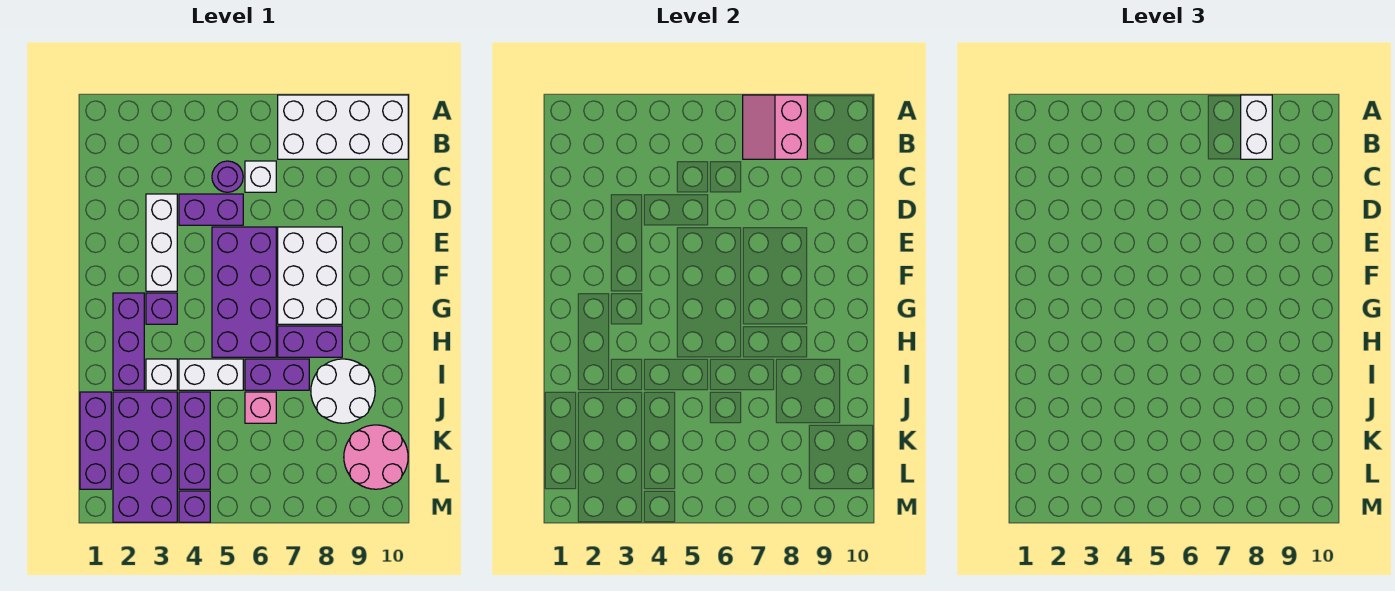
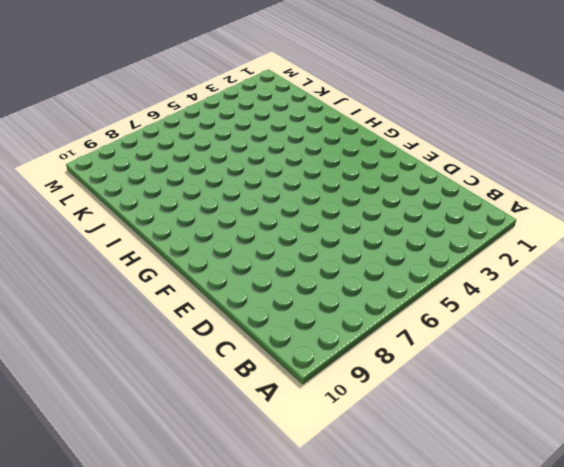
none -> white brick A7:B10 level 1
none -> purple round brick C5 level 1
none -> white brick C6 level 1

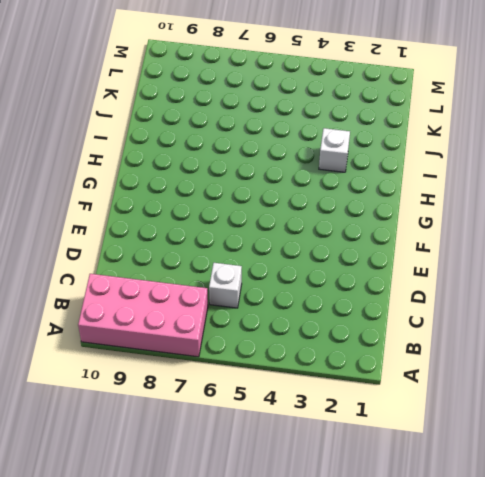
pink brick A7:B10 level 1 -> white brick A7:B10 level 1
none -> purple round brick C5 level 1
none -> white brick D3:F3 level 1
none -> purple brick D4:D5 level 1

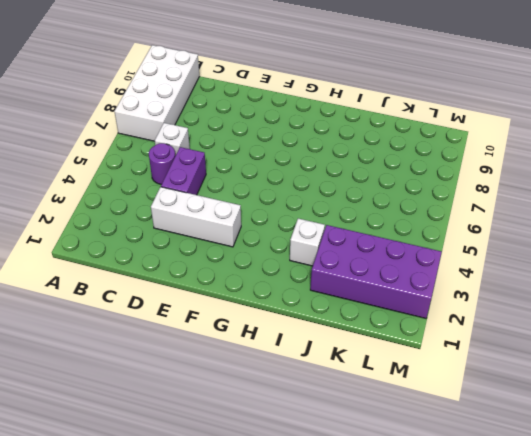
none -> purple brick E5:H6 level 1
none -> white brick E7:G8 level 1
none -> purple brick G2:I2 level 1

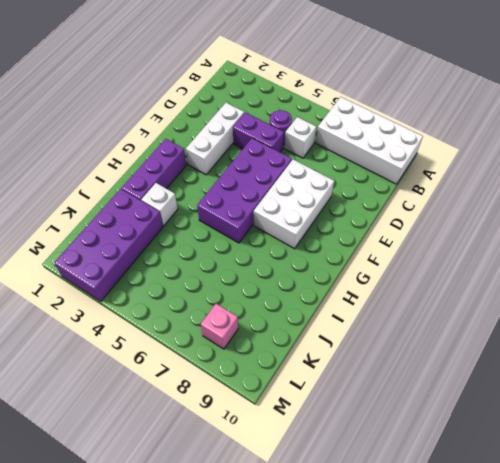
pink brick L8 level 1 -> pink brick J6 level 1
none -> purple brick G3 level 1
none -> purple brick H7:H8 level 1
none -> white brick I4:I5 level 1

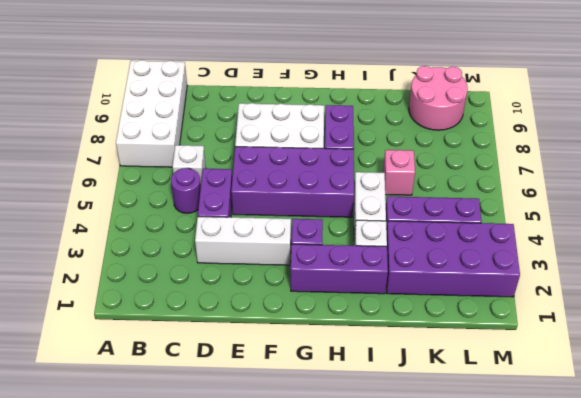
none -> purple brick I6:I7 level 1
none -> white round brick I8:J9 level 1
none -> purple brick J1:L1 level 1

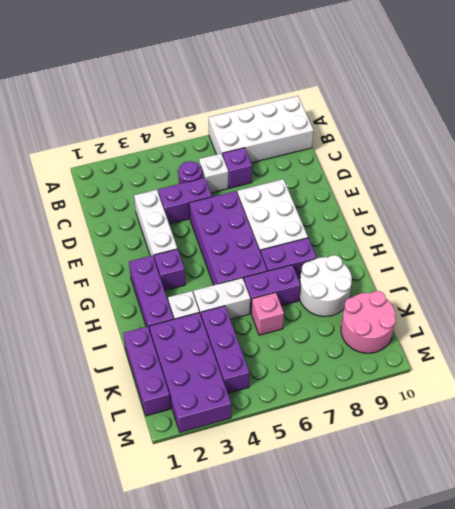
purple brick C7 level 1 -> purple brick M4 level 1
none -> pink slope A7:B8 level 2 top 8
none -> white brick A8:B8 level 3

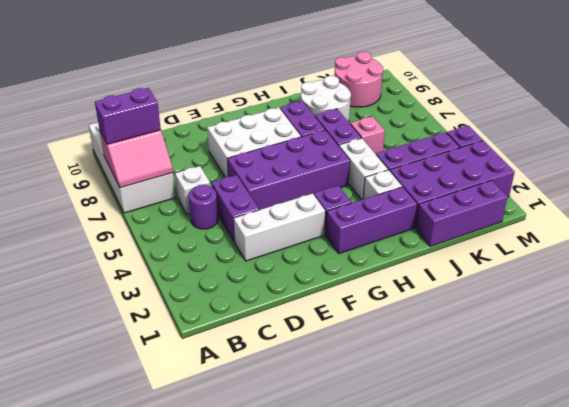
purple brick A8:B8 level 3 -> white brick A8:B8 level 3

